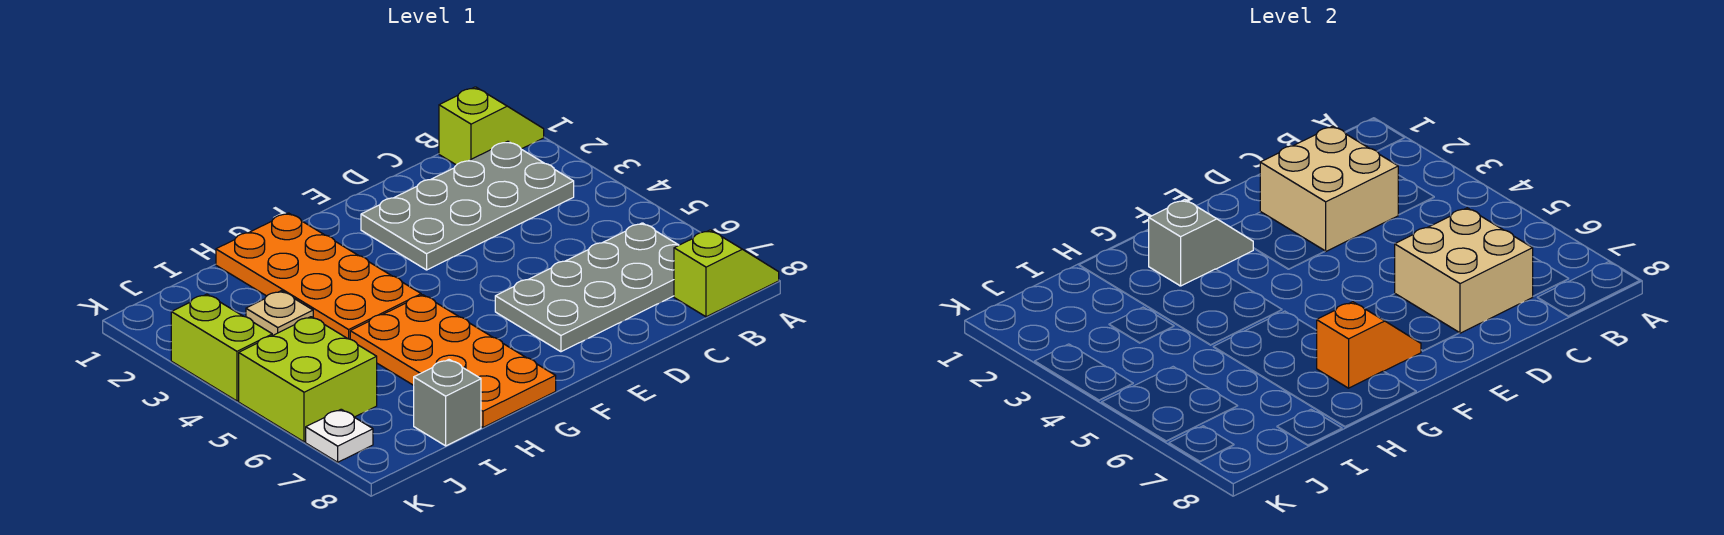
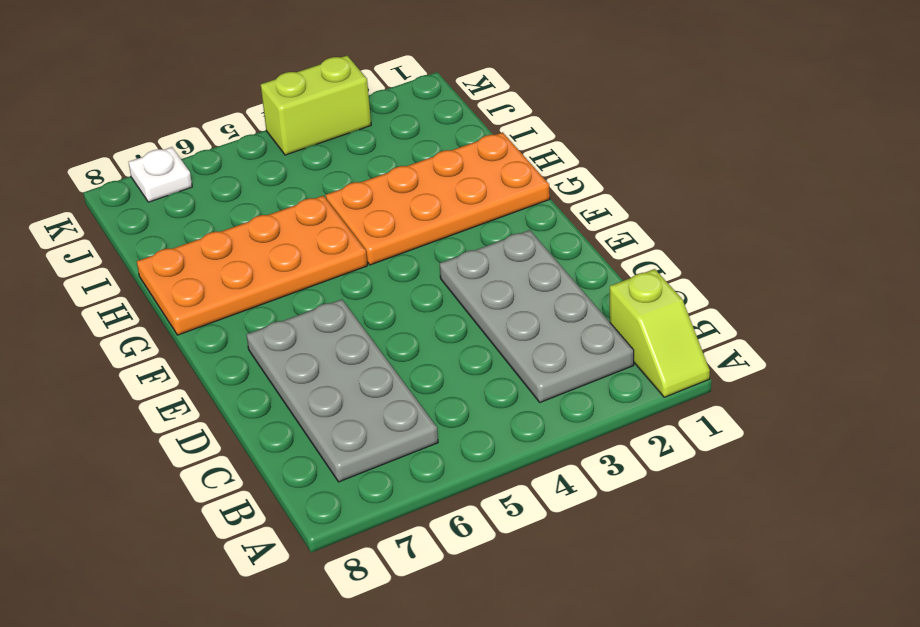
none -> lime slope A8:B8 level 1 top B
none -> tan plate I3 level 1
none -> grey brick I8 level 1

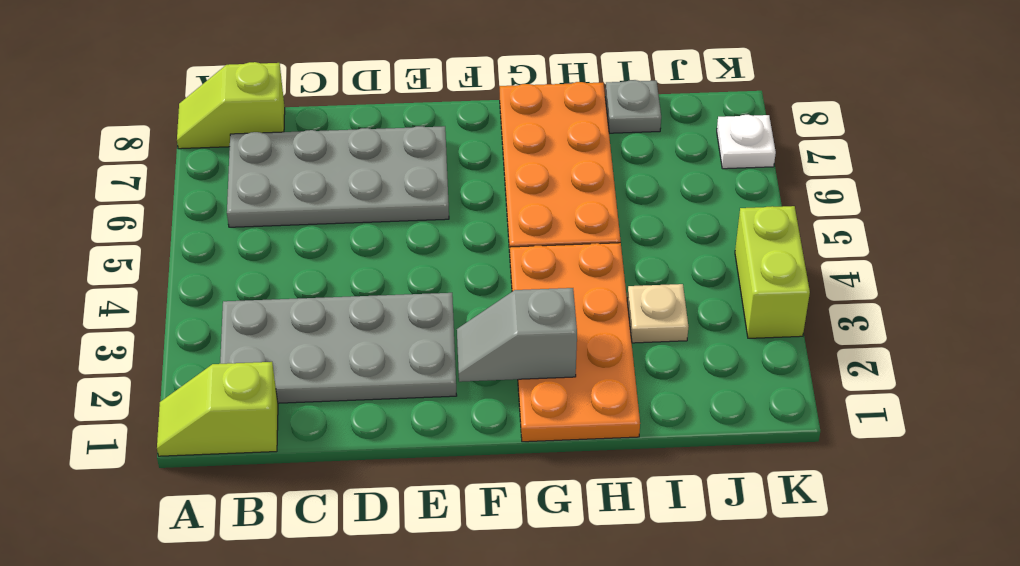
grey plate I8 level 1 -> grey brick I8 level 1
none -> lime brick J5:K6 level 1
none -> tan brick C2:D3 level 2
none -> tan brick C6:D7 level 2

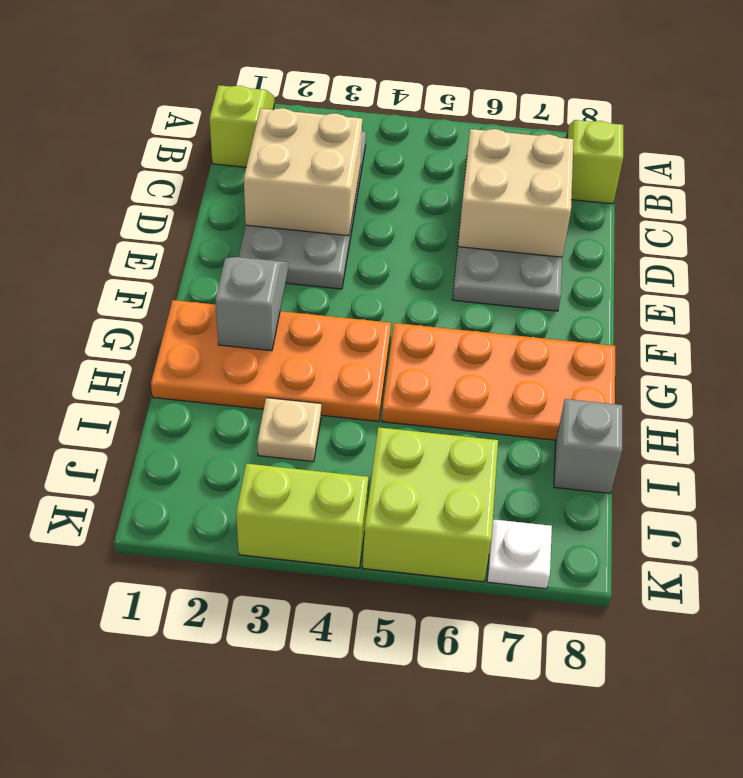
none -> orange slope F7:G7 level 2 top G

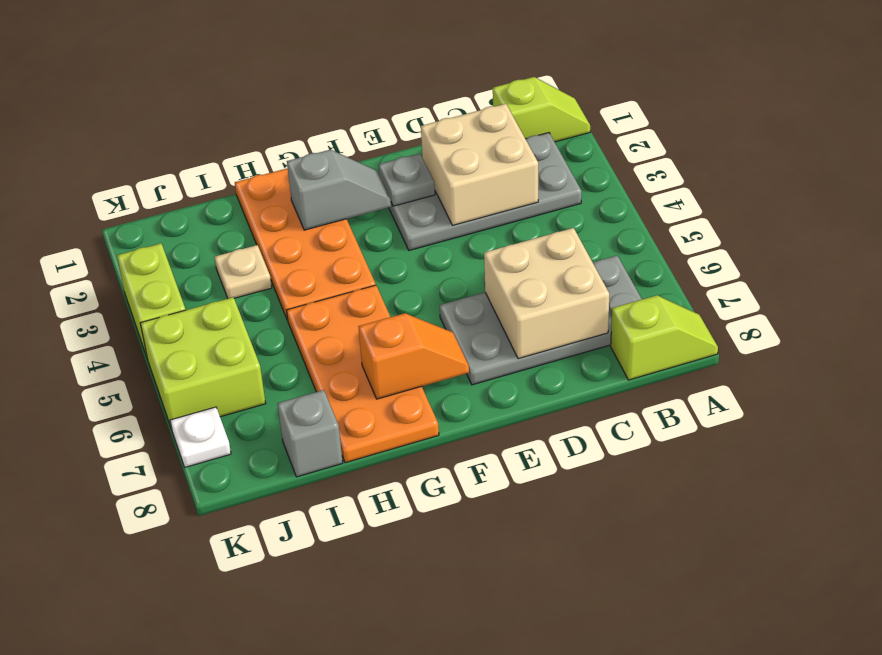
grey plate E2 level 2 -> none

